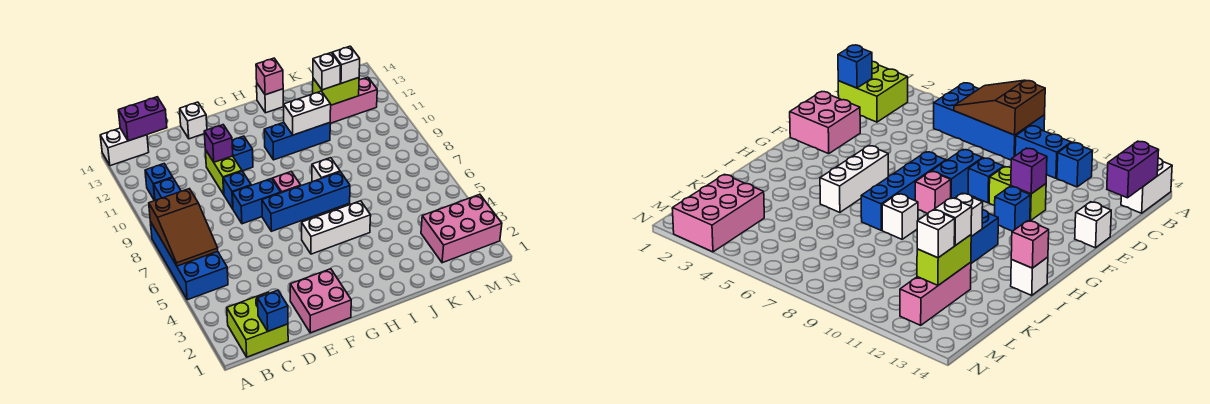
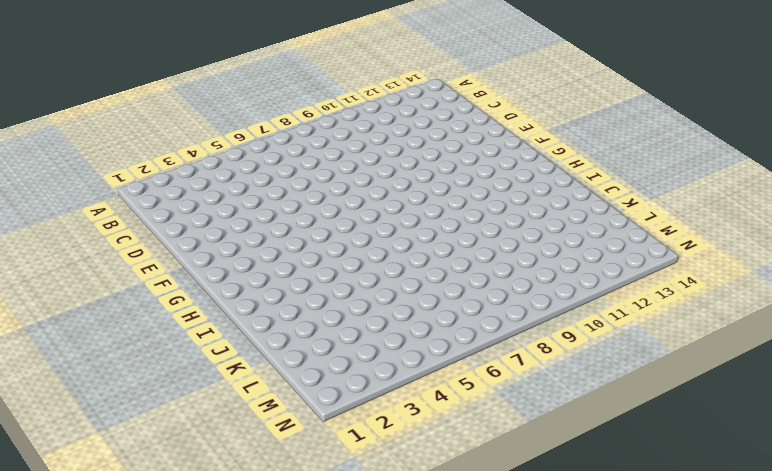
none -> blue brick A5:B8 level 1
none -> white brick A14:B14 level 1
none -> lime brick B1:C2 level 1

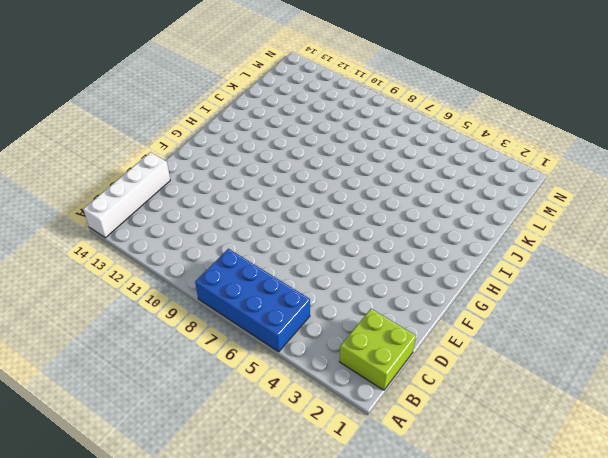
white brick A14:D14 level 1 -> white brick A14:B14 level 1
none -> blue brick B9:B10 level 1
none -> blue brick B11 level 1
none -> pink brick E1:F2 level 1

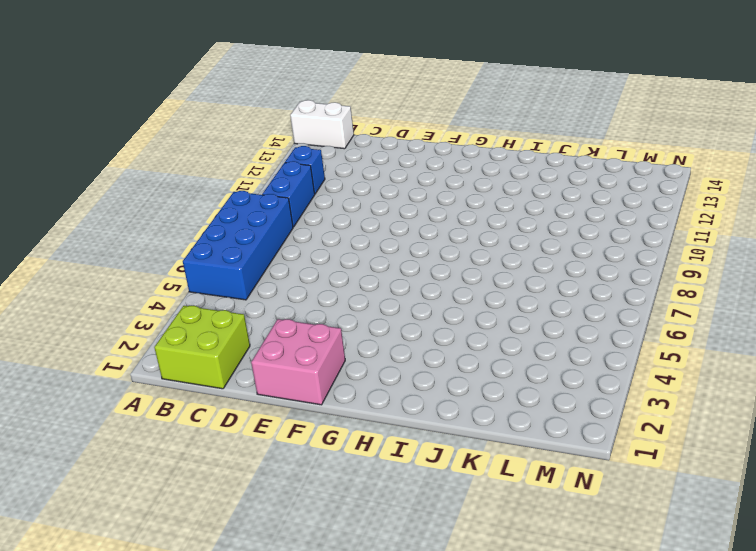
none -> blue brick E8:F8 level 1
none -> blue brick E9 level 1
none -> lime brick E10:E11 level 1

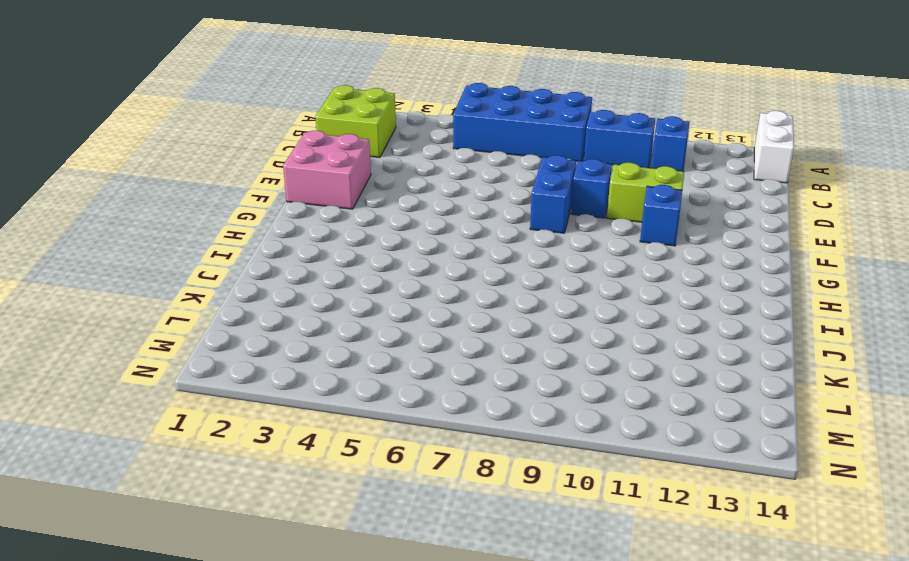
none -> white brick E14 level 1
none -> blue brick F7:I7 level 1
none -> white brick G5:I5 level 1

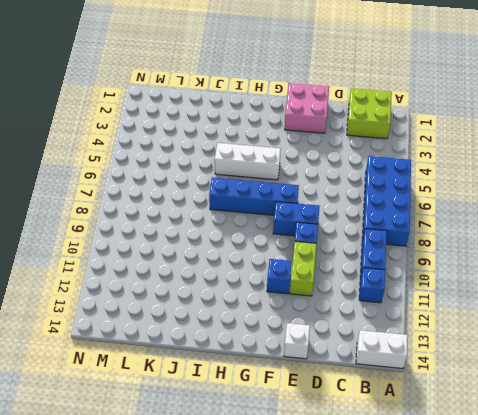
none -> pink brick G8 level 1
none -> blue brick H11:J11 level 1
none -> white brick I8 level 1

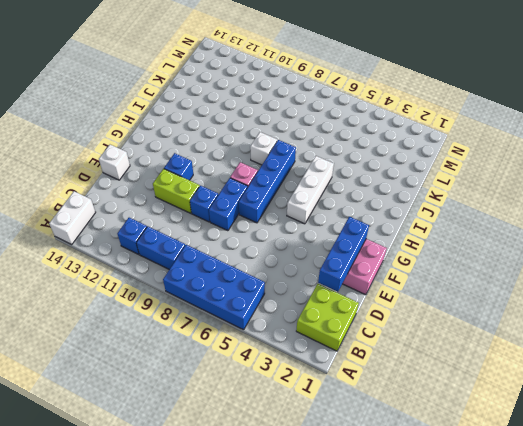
blue brick D2:F2 level 2 -> blue brick H11:J11 level 1
none -> white brick I14 level 1
none -> pink brick K12:M12 level 1
none -> pink brick L2:N3 level 1

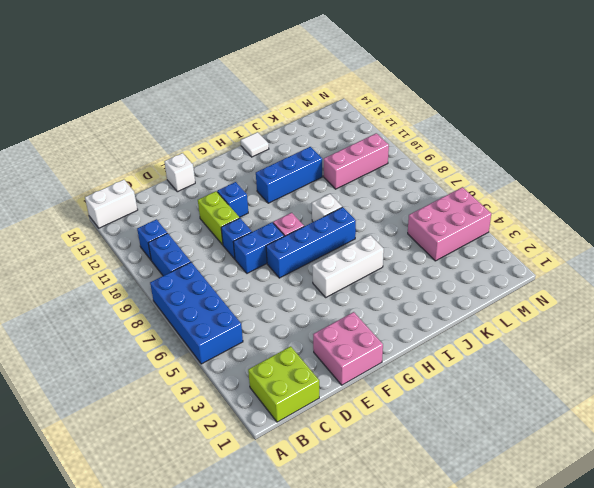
white tile I14 level 1 -> white brick I14 level 1
pink brick K10:M10 level 1 -> pink brick K12:M12 level 1
pink brick L4:N5 level 1 -> pink brick L2:N3 level 1
none -> brown slope A6:B8 level 2 top 8
none -> purple brick B14:C14 level 2
none -> blue brick C1 level 2

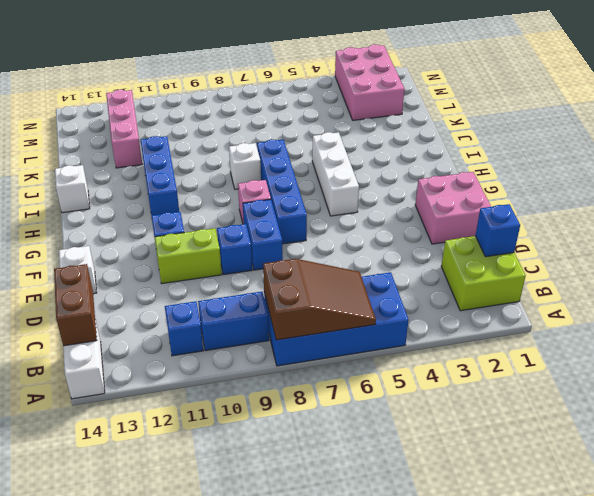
brown brick B14:C14 level 2 -> purple brick B14:C14 level 2
none -> purple brick E11 level 2
none -> white brick I11:J11 level 2
none -> pink brick I14 level 2

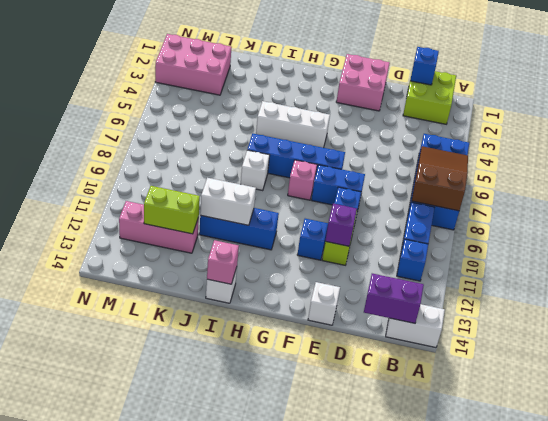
none -> white brick K12 level 3
none -> white brick L12 level 3

